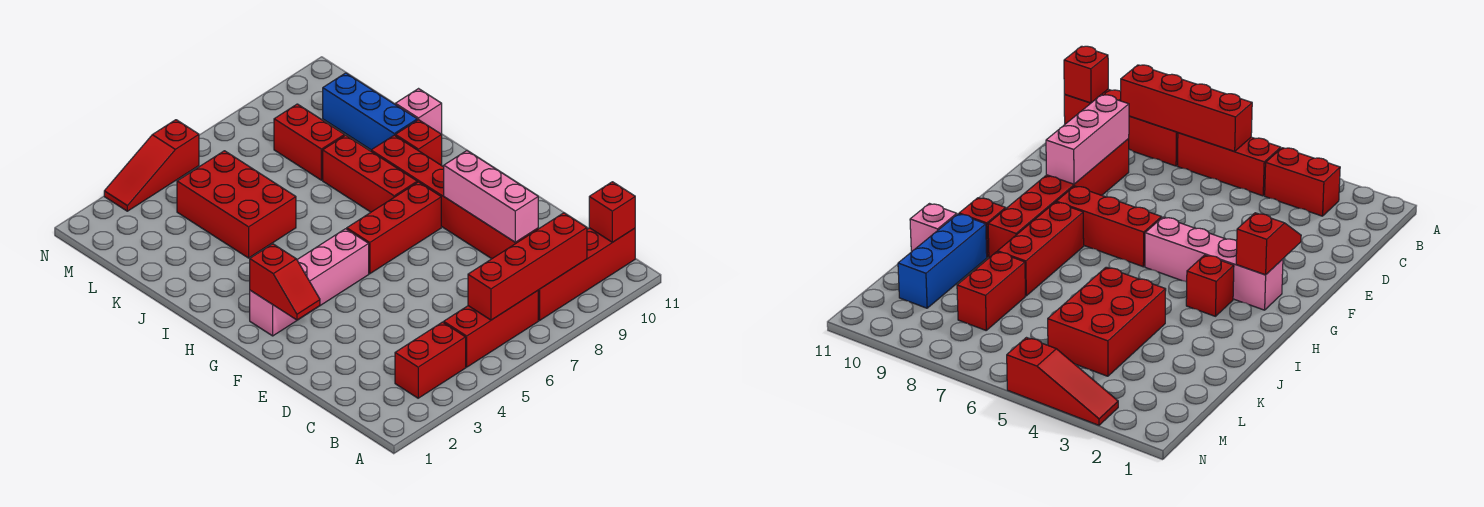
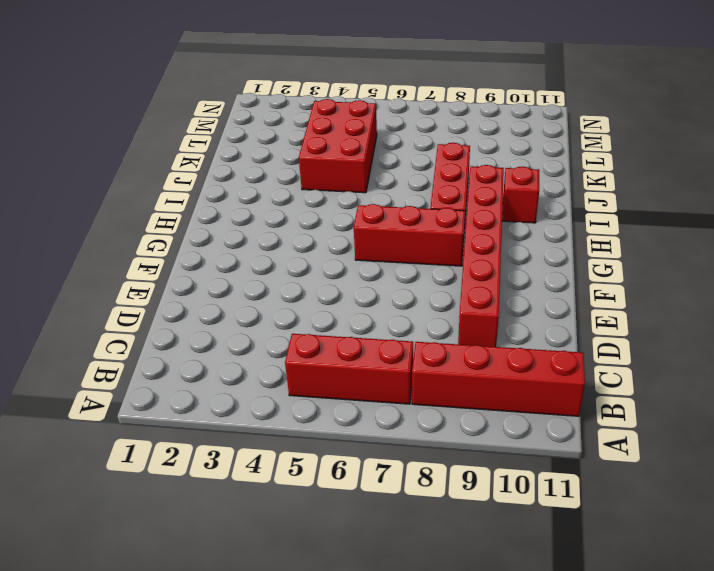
none -> red brick B3:B4 level 1
none -> pink brick G2:G5 level 1
none -> red brick H3 level 1

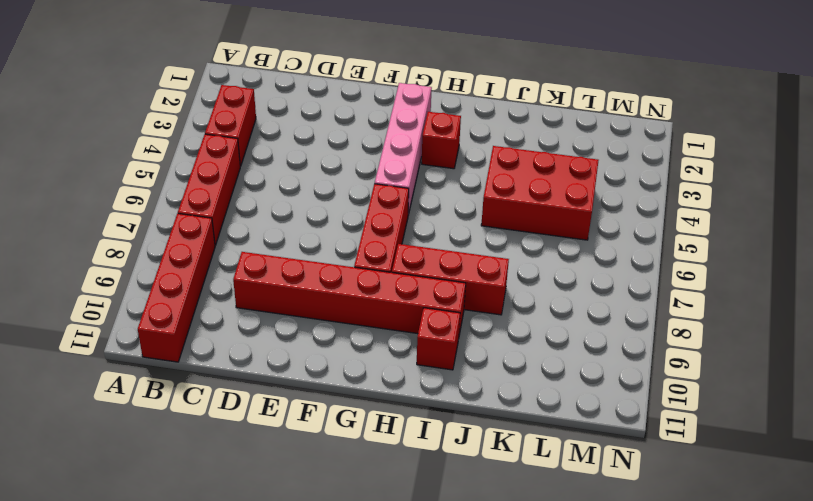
none -> blue brick J10:L10 level 1
none -> pink brick J11 level 1
none -> red brick K8:L8 level 1

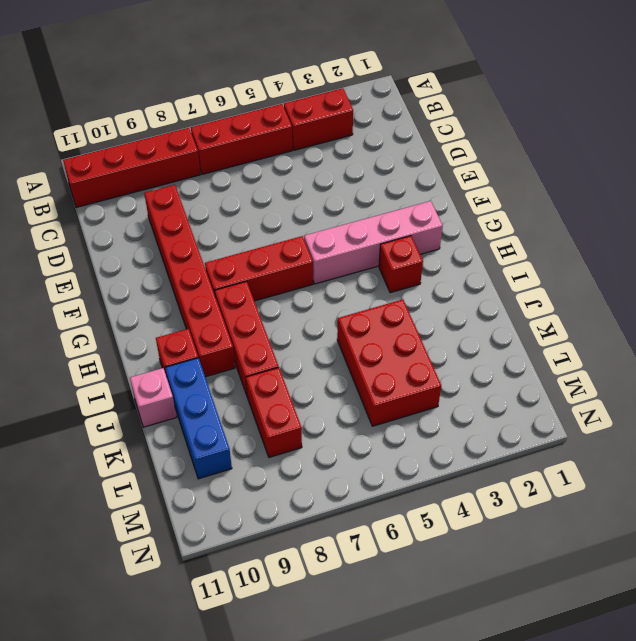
none -> red slope N3:N5 level 1 top 5
none -> red brick B6:B9 level 2
none -> red brick B11 level 2

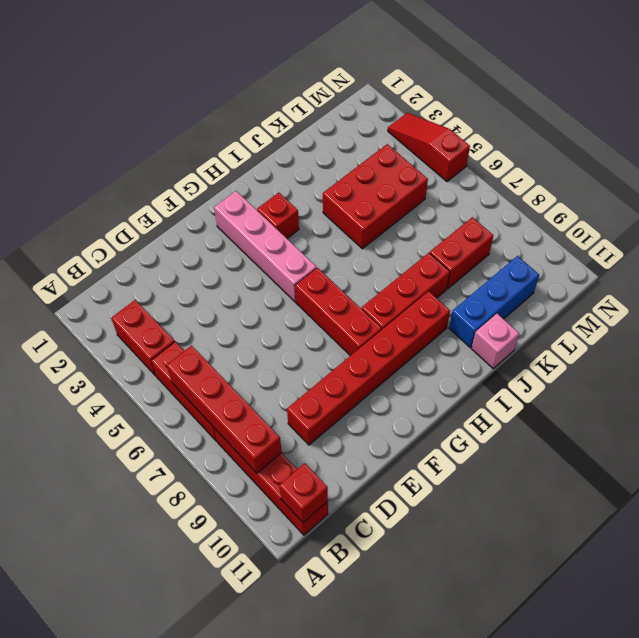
none -> red brick I10 level 1
none -> pink brick D9:F9 level 2
none -> red slope F2:G2 level 2 top G

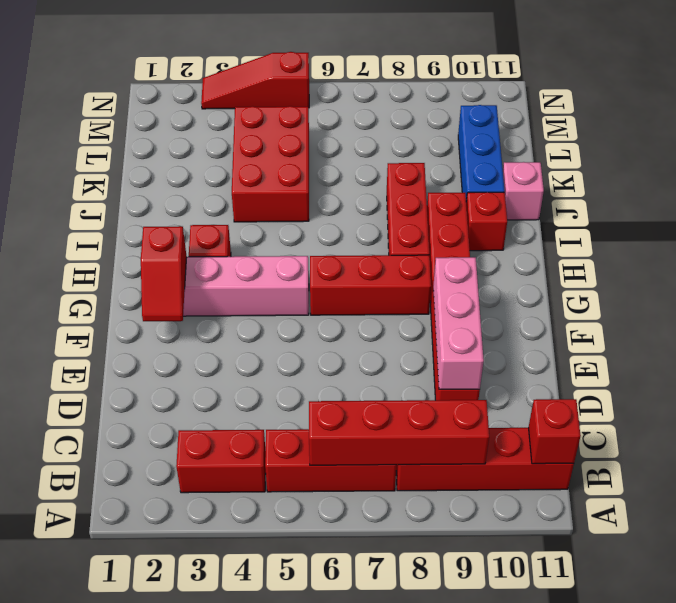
none -> red brick K8:L8 level 1

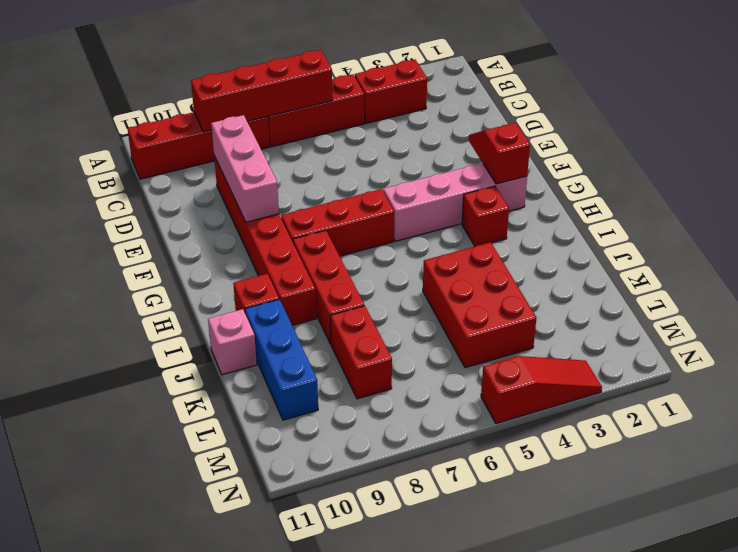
none -> red brick B11 level 2

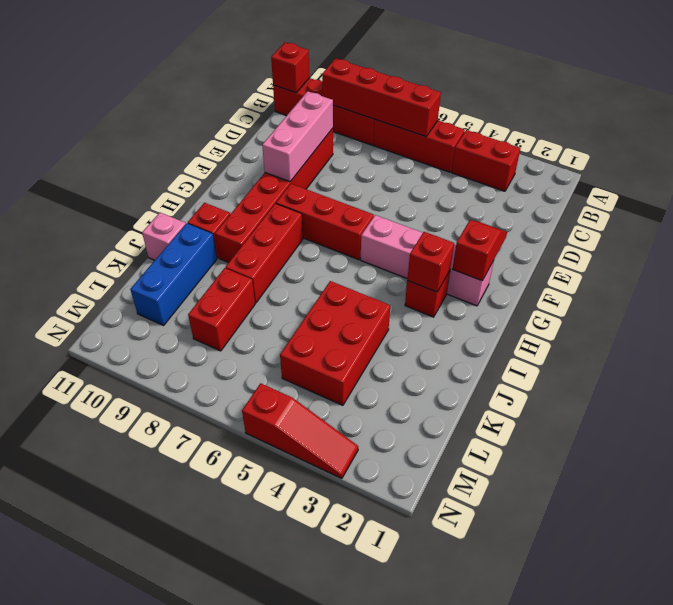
red brick H3 level 2 -> none

